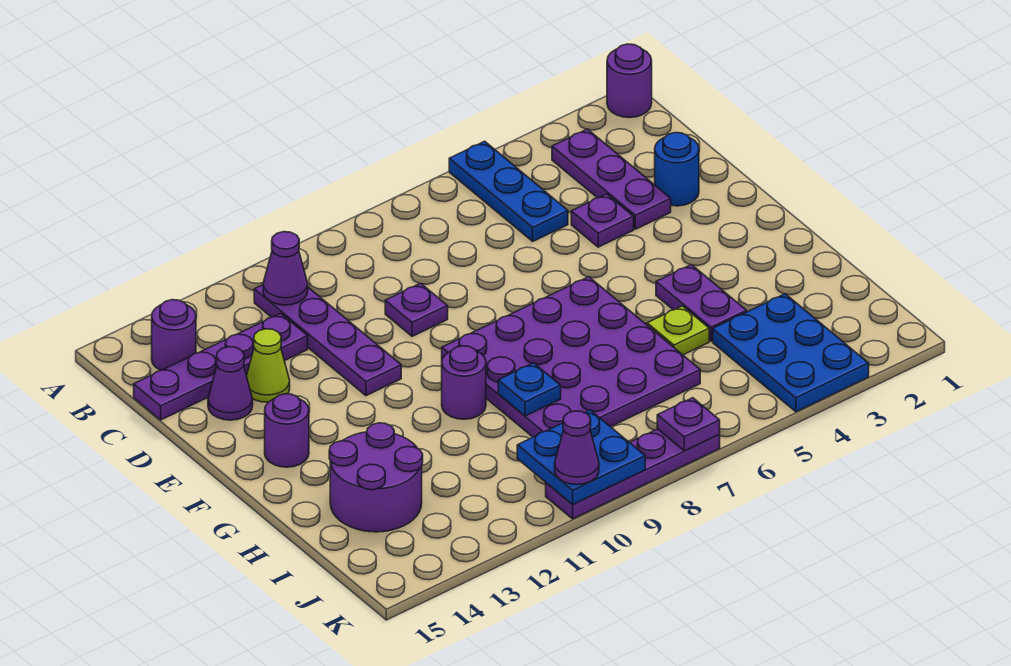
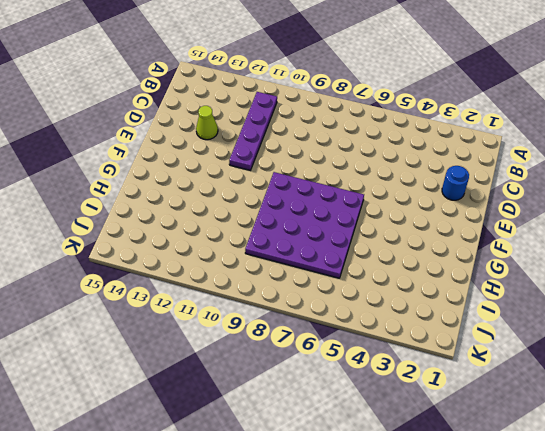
none -> purple round brick A1 level 1
none -> blue plate A5:C5 level 1
none -> purple plate B3:D3 level 1

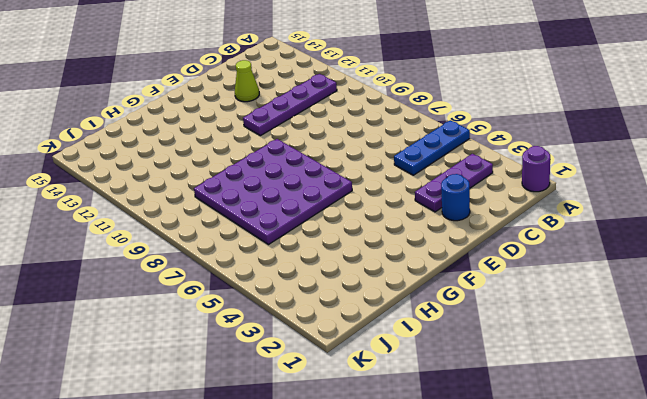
none -> purple round brick B14 level 1
none -> purple plate C12:C15 level 1
none -> purple plate D4 level 1

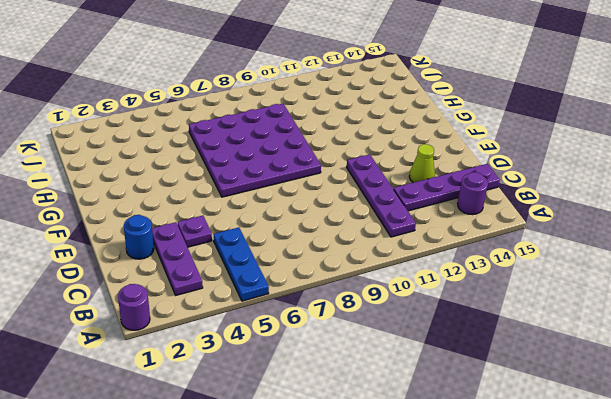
none -> purple plate D9 level 1
none -> purple cone D14 level 1
none -> purple round brick F14 level 1

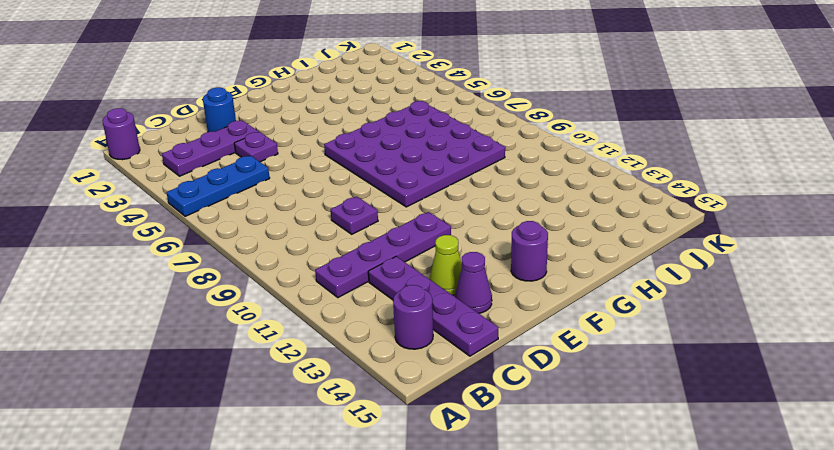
none -> purple plate G4:H4 level 1
none -> purple round brick G10 level 1
none -> lime plate H5 level 1

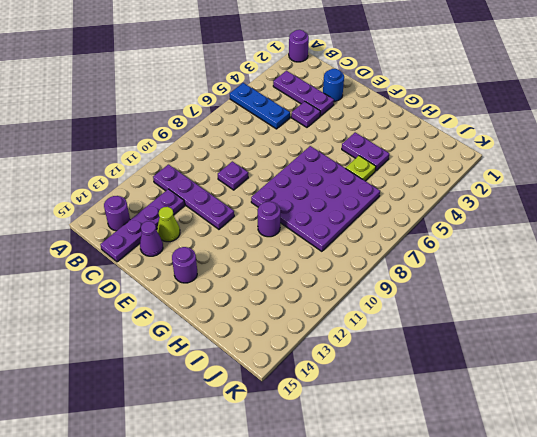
none -> purple round brick H13:I14 level 1
none -> blue plate I3:K4 level 1
none -> purple plate K7:K10 level 1

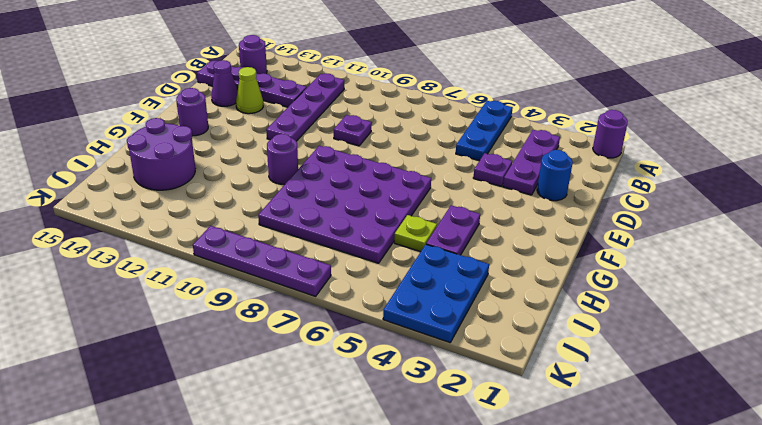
none -> purple cone B11 level 2
none -> blue plate H9 level 2
none -> blue plate J9:K10 level 2

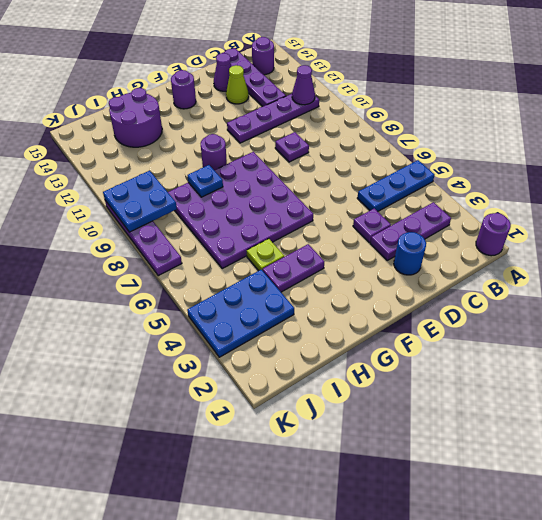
none -> purple plate K7 level 2
none -> purple cone K10 level 3

